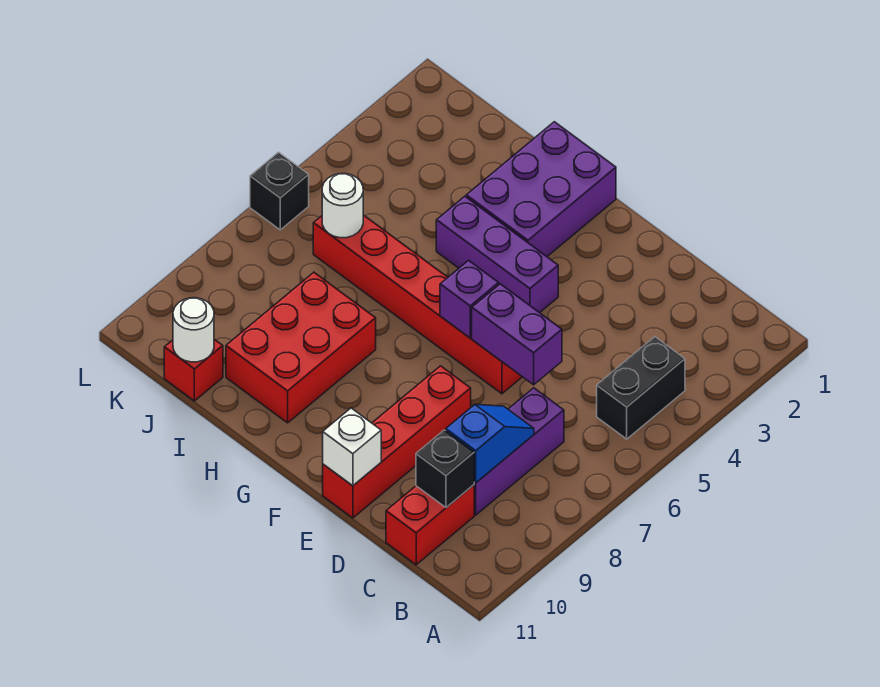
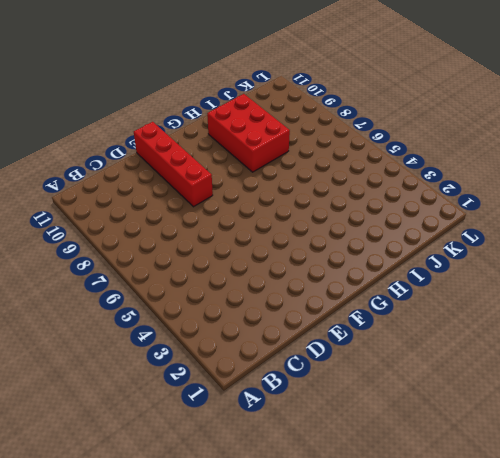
none -> black brick B4:B5 level 1
none -> purple brick C7:C9 level 1
none -> red brick C10:C11 level 1

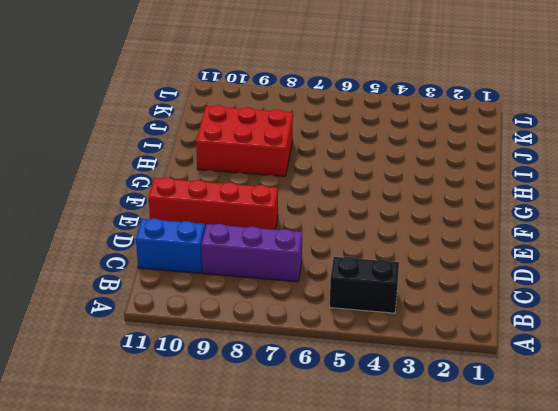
blue brick C10:C11 level 1 -> red brick C10:C11 level 1
none -> red brick E6:J6 level 1
none -> purple brick F4:H4 level 1
none -> purple brick G1:H3 level 1

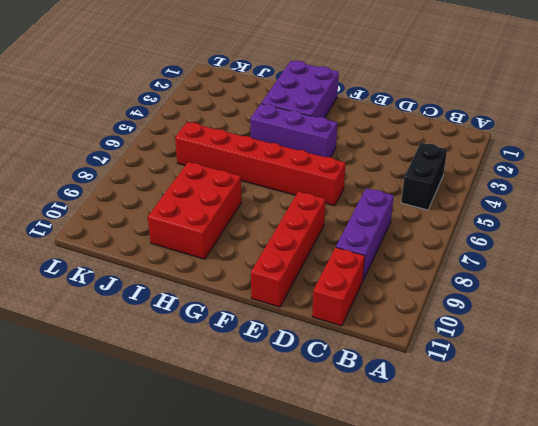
none -> red brick J11 level 1
none -> black brick L6 level 1
none -> blue slope C8:C9 level 2 top 9

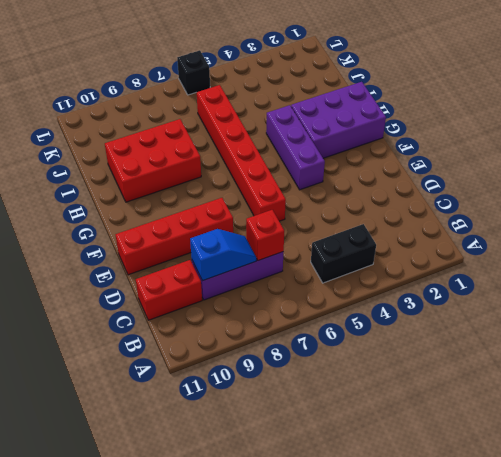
red brick C7 level 2 -> red brick J11 level 1
none -> black brick C10 level 2
none -> purple brick D6:E6 level 2
none -> white brick E11 level 2

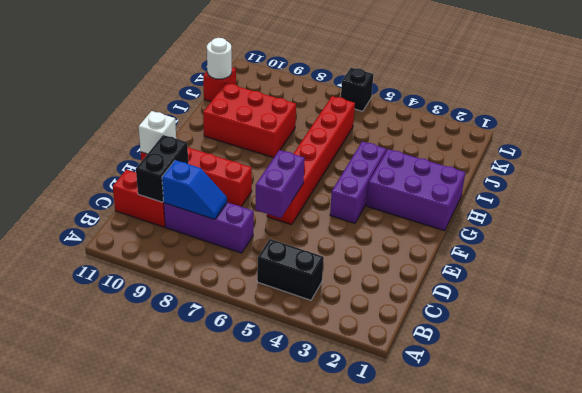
black brick C10:D10 level 2 -> black brick C10 level 2
none -> purple brick F6 level 2
none -> white round brick J6 level 2

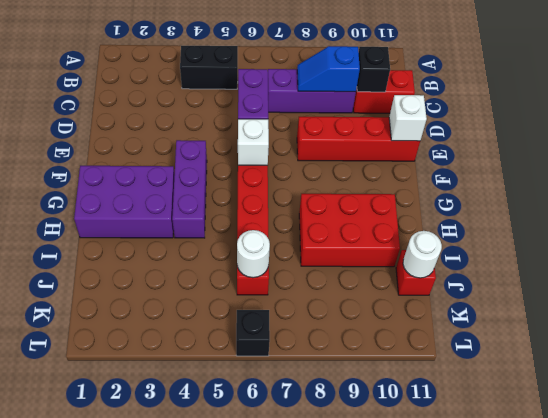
white brick F6 level 2 -> purple brick F6 level 2

